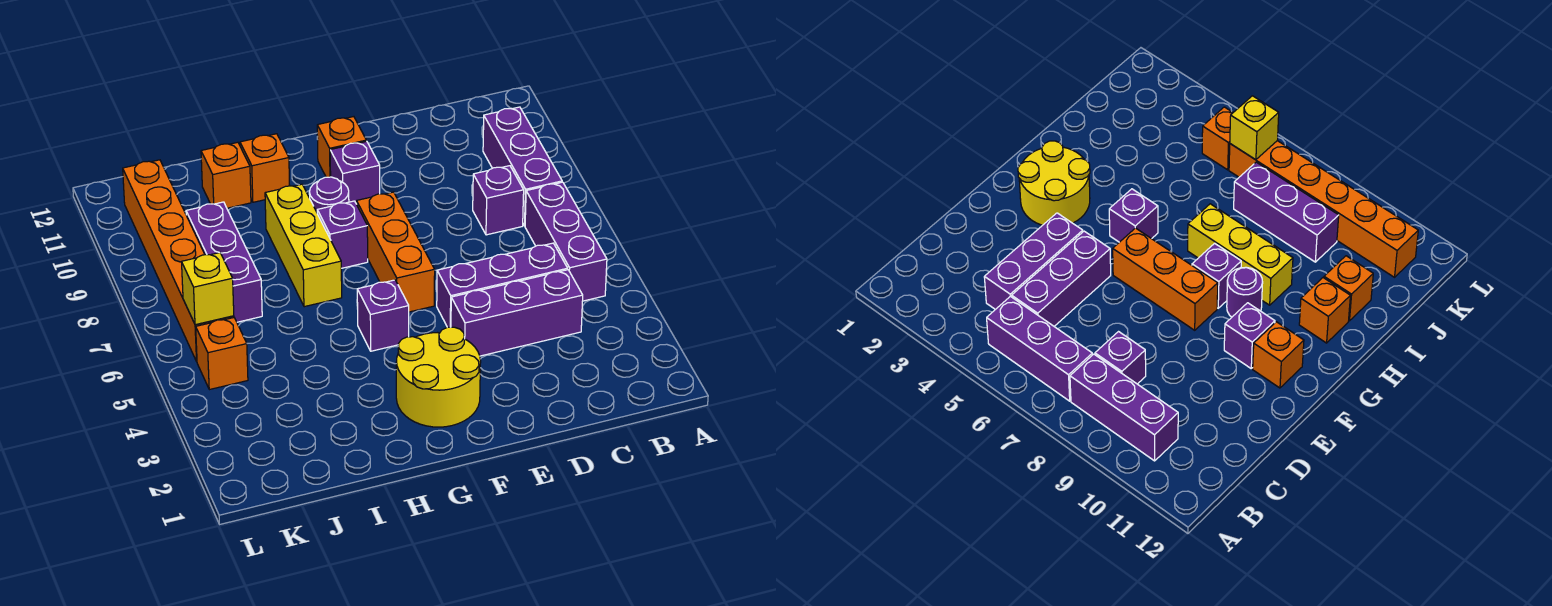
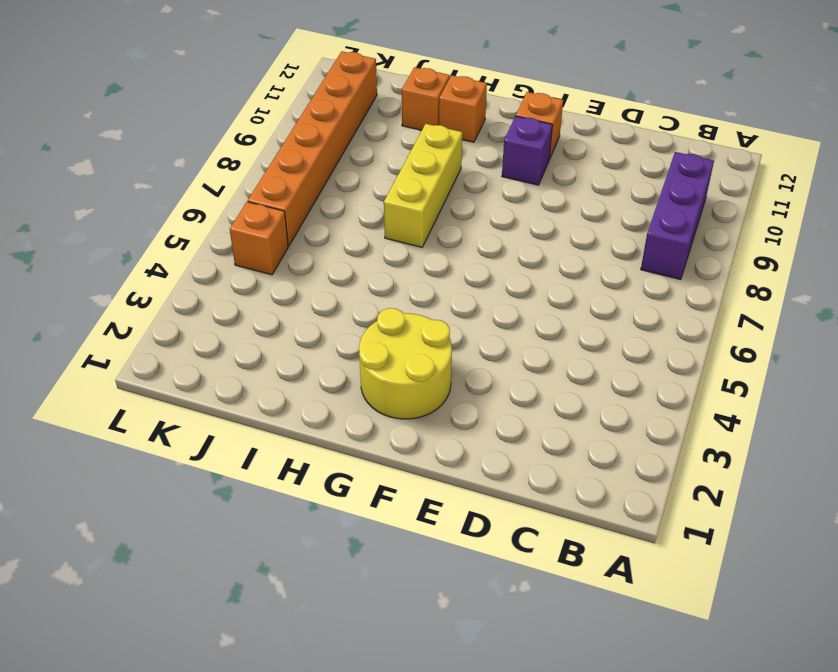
none -> purple brick B5:B7 level 1
none -> purple brick C4:E4 level 1
none -> purple brick C5:E5 level 1

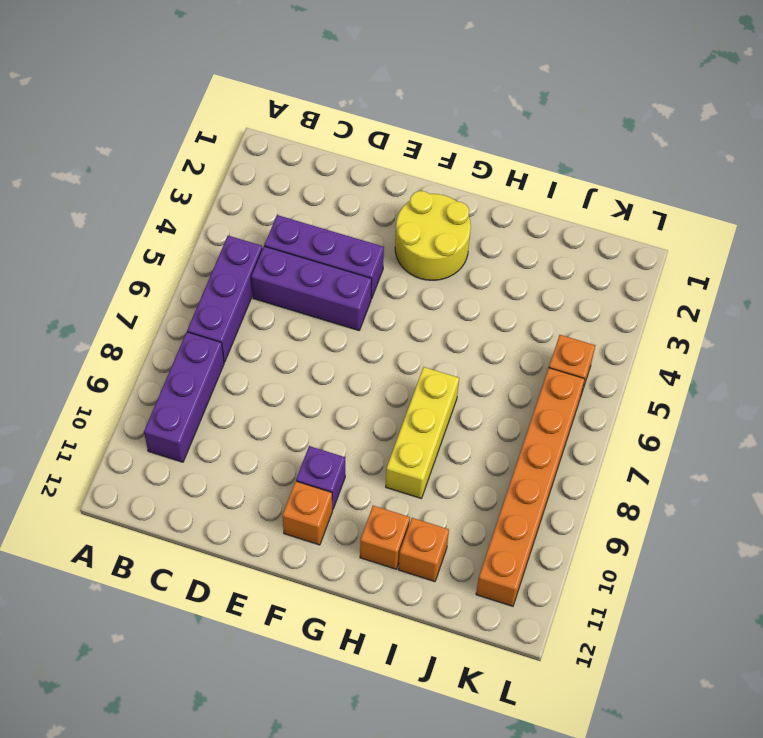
none -> purple brick C8 level 1
none -> orange brick F6:F8 level 1
none -> purple brick G5 level 1

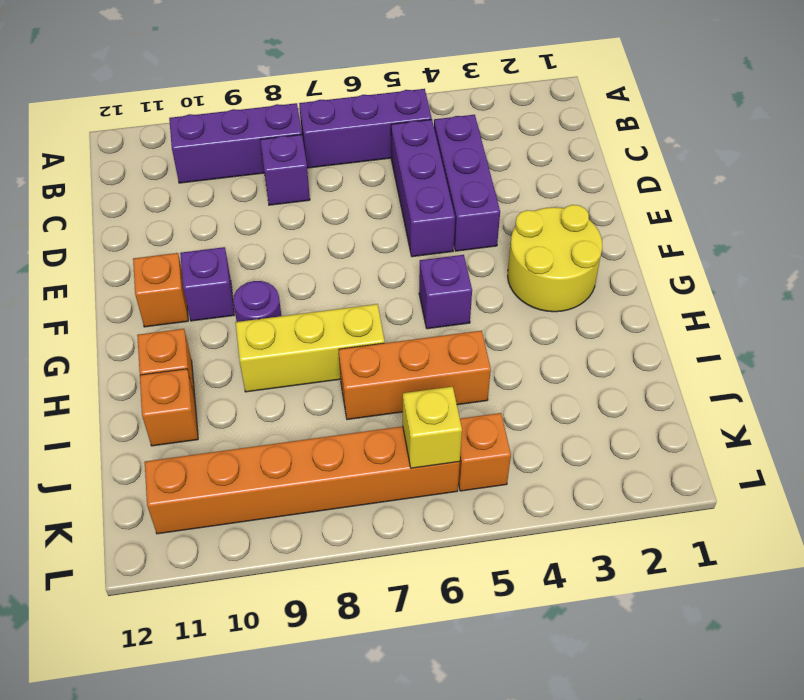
orange brick I5:I7 level 1 -> orange brick F6:F8 level 1
none -> purple brick G8 level 1
none -> purple brick J7:J9 level 1

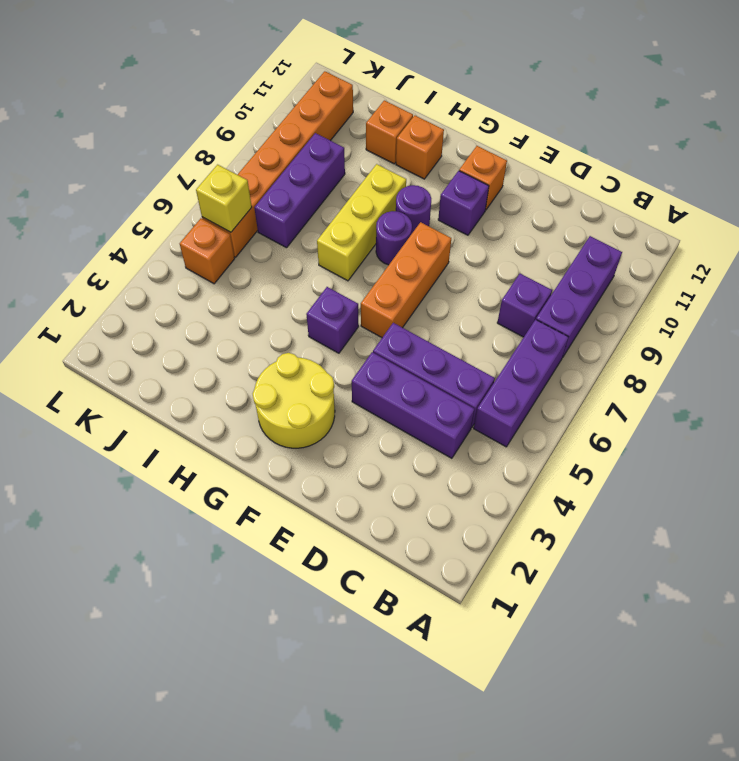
purple round brick G8 level 1 -> purple brick G8 level 1

